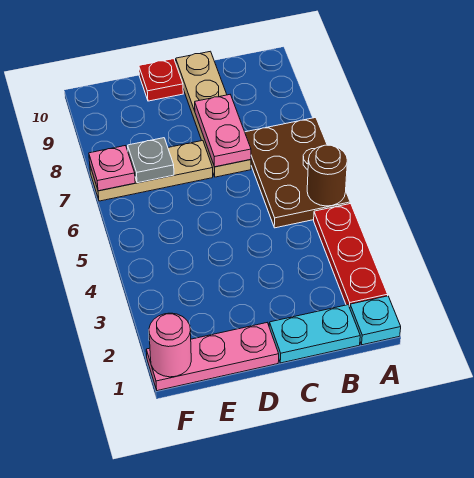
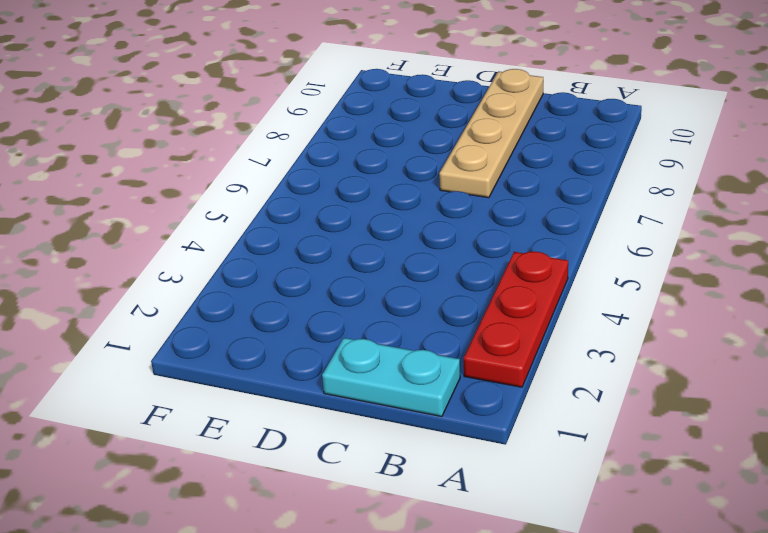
none -> cyan plate A1 level 1
none -> brown plate A5:B7 level 1
none -> pink plate D1:F1 level 1

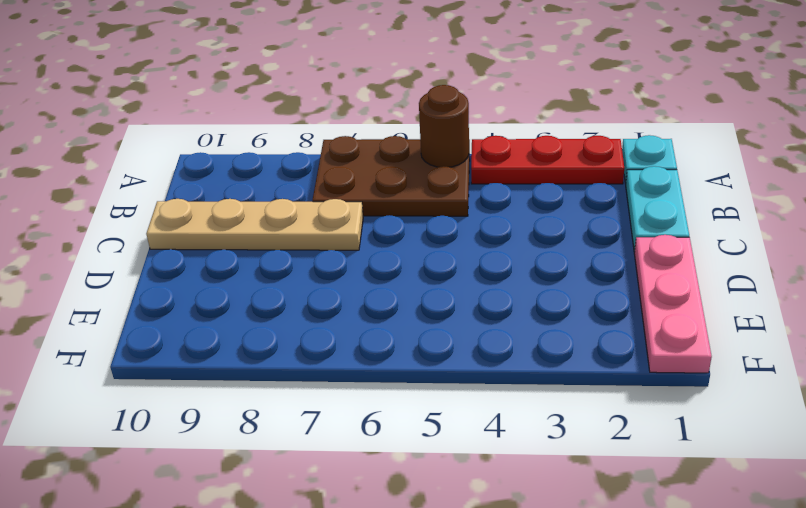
none -> tan plate D7:F7 level 1
none -> red plate D10 level 1
none -> pink plate C7:C8 level 2

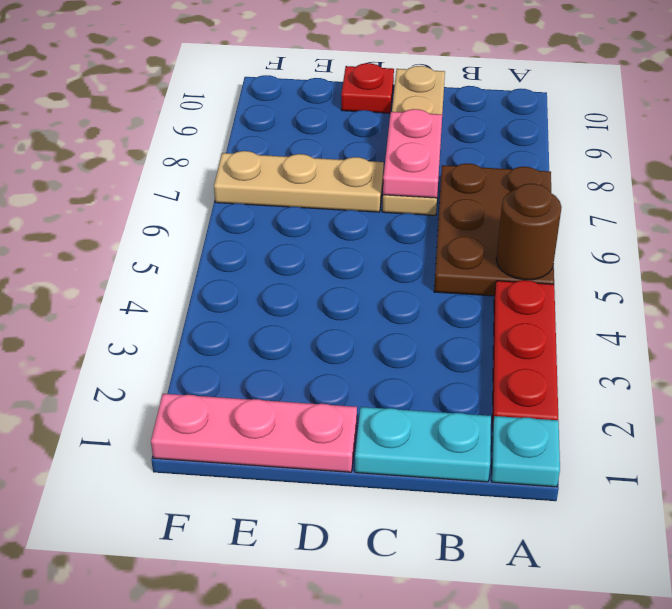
none -> grey plate E7 level 2
none -> pink round brick F1 level 2
none -> pink plate F7 level 2

